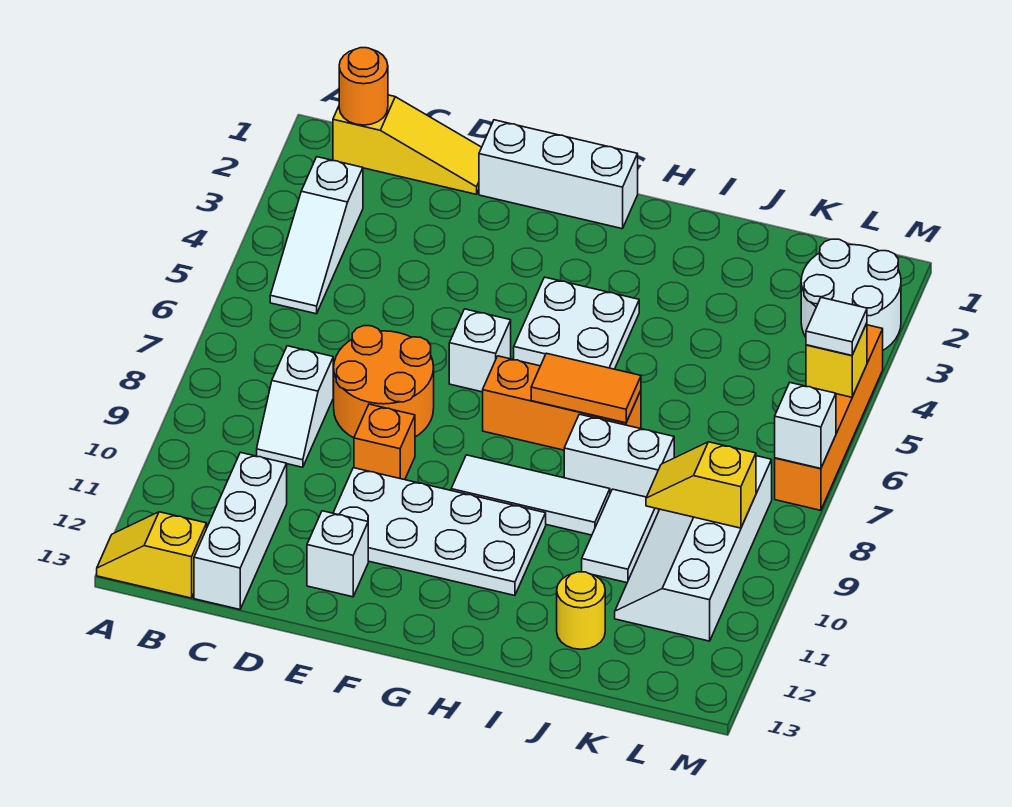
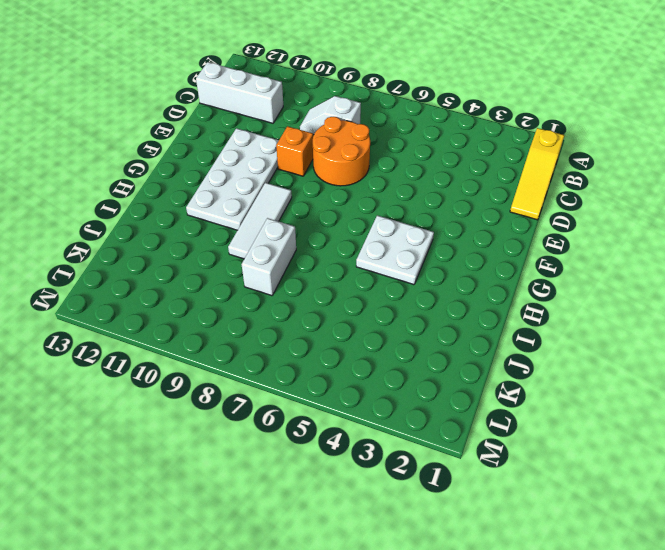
none -> yellow slope A13:B13 level 1 top B
none -> white slope B3:B5 level 1 top 3
none -> white brick E1:G1 level 1

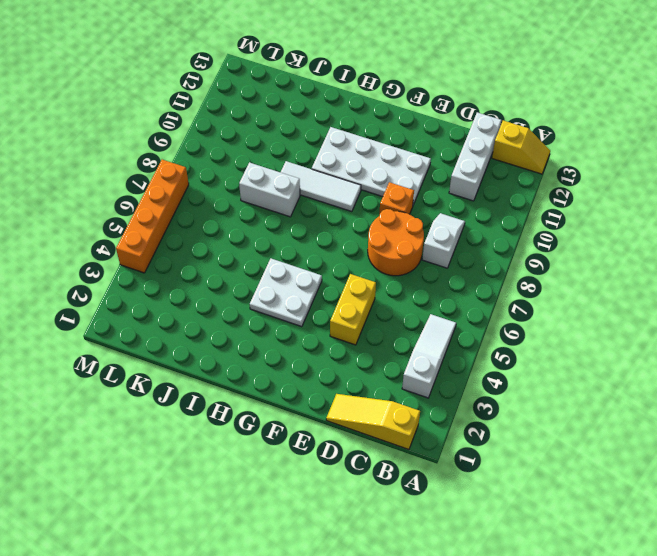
yellow brick E4:E5 level 1 -> none
none -> white brick E1:G1 level 1
none -> white brick E12 level 1
none -> white brick F6 level 1

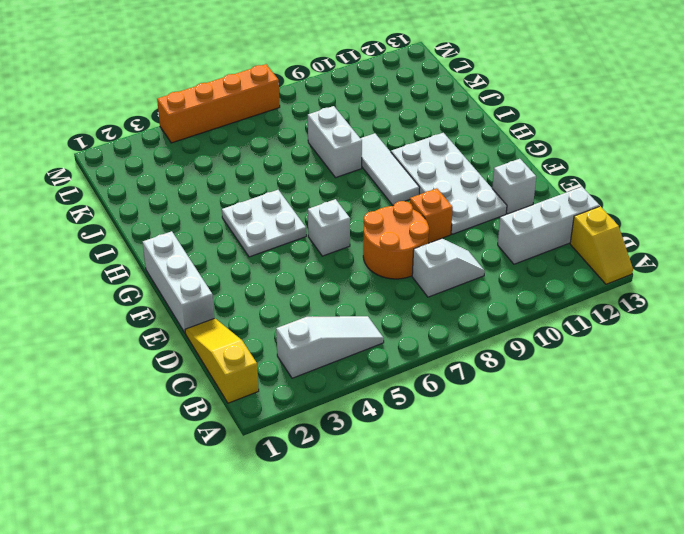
none -> orange brick G7:I7 level 1
none -> white tile J9:J10 level 1
none -> yellow round brick J12 level 1

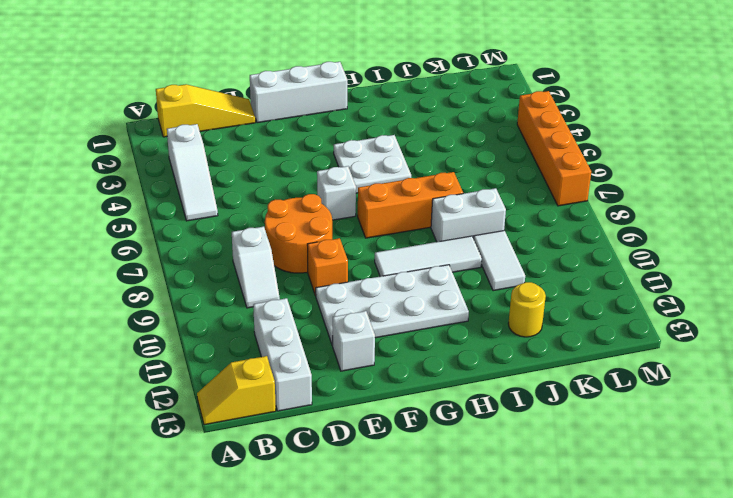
none -> white slope K8:L11 level 1 top L
none -> white round brick L2:M3 level 1
none -> orange round brick B1 level 2

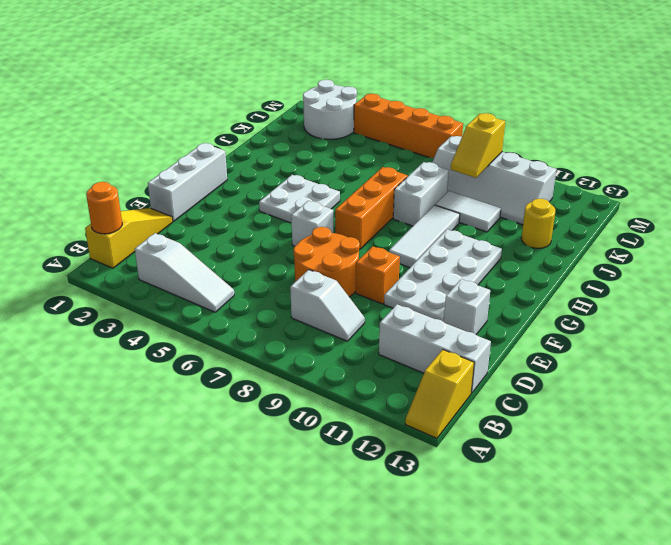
none -> orange tile H7:I7 level 2
none -> yellow brick M5 level 2
none -> white brick M7 level 2

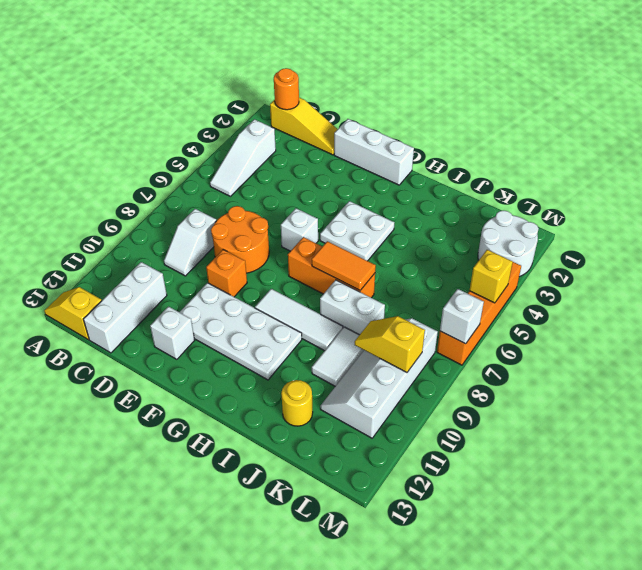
none -> white tile M5 level 3

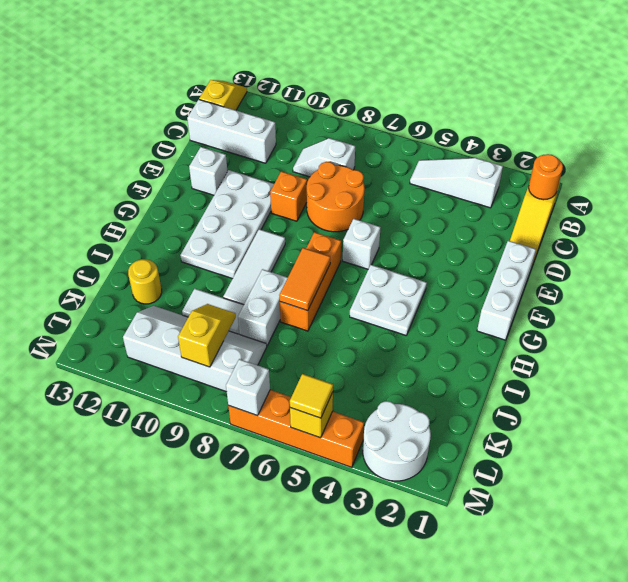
yellow tile M5 level 3 -> white tile M5 level 3

